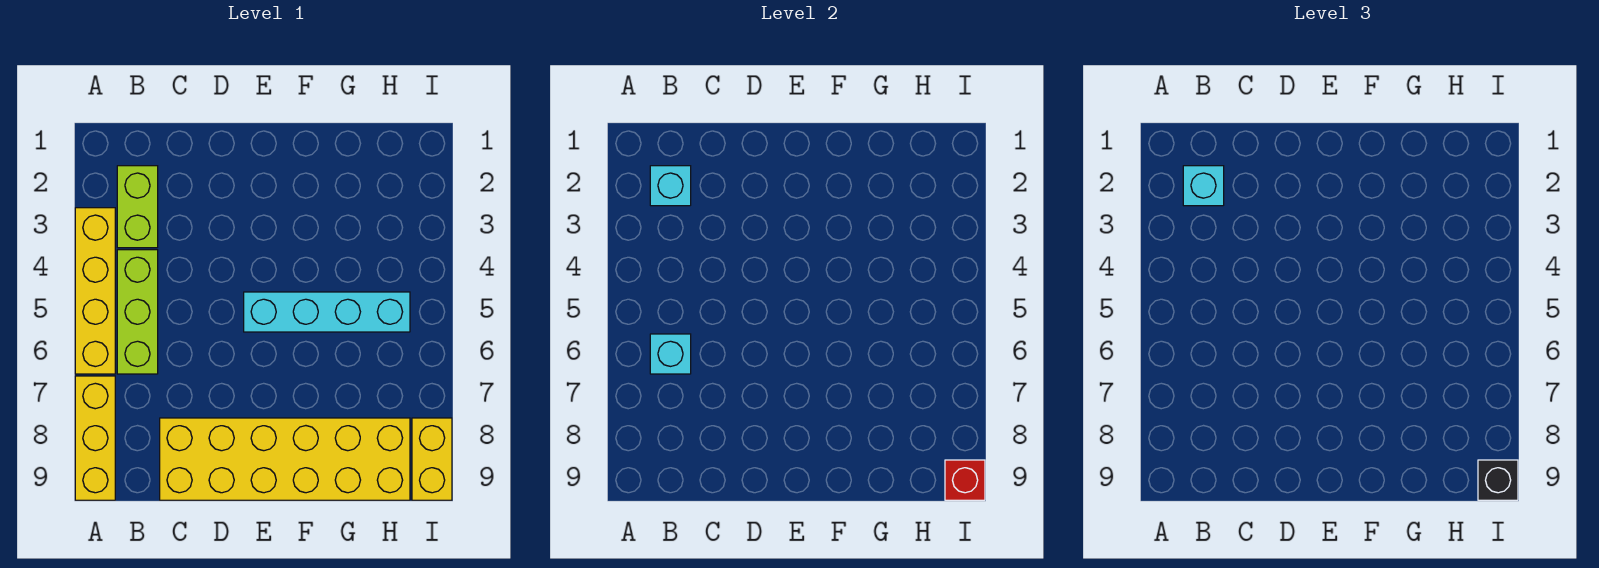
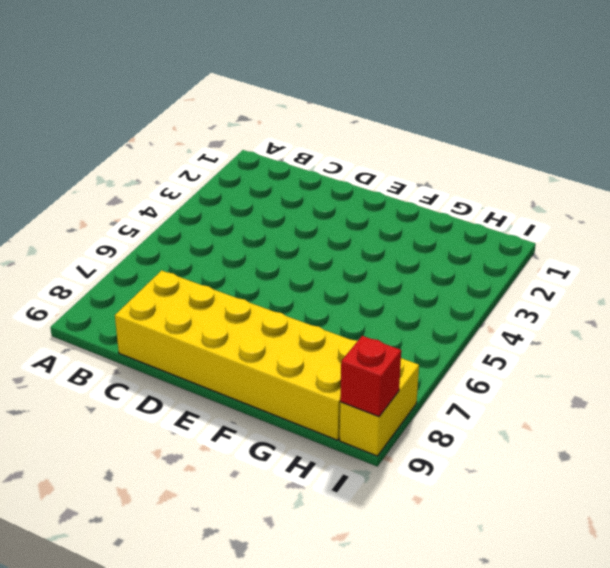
none -> yellow brick A3:A6 level 1
none -> yellow brick A7:A9 level 1
none -> lime brick B2:B3 level 1

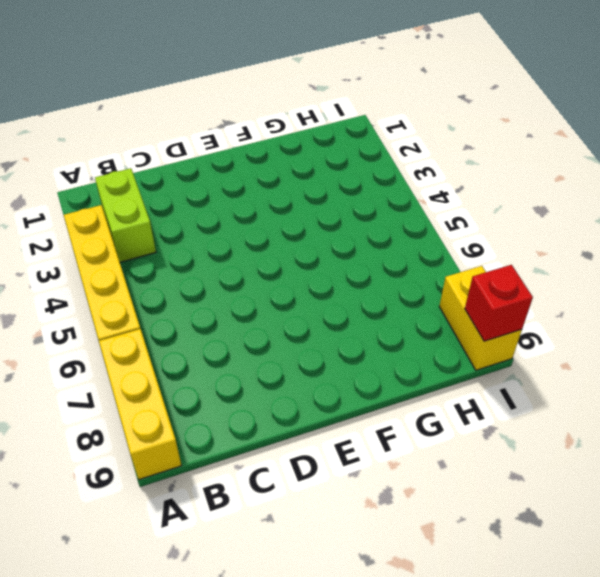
none -> lime brick B4:B6 level 1
none -> yellow brick C8:H9 level 1
none -> cyan brick E5:H5 level 1

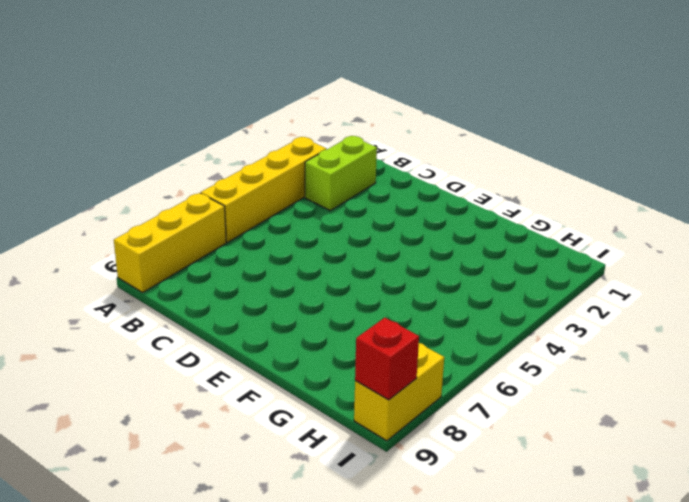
none -> lime brick B4:B6 level 1
none -> yellow brick C8:H9 level 1
none -> cyan brick E5:H5 level 1

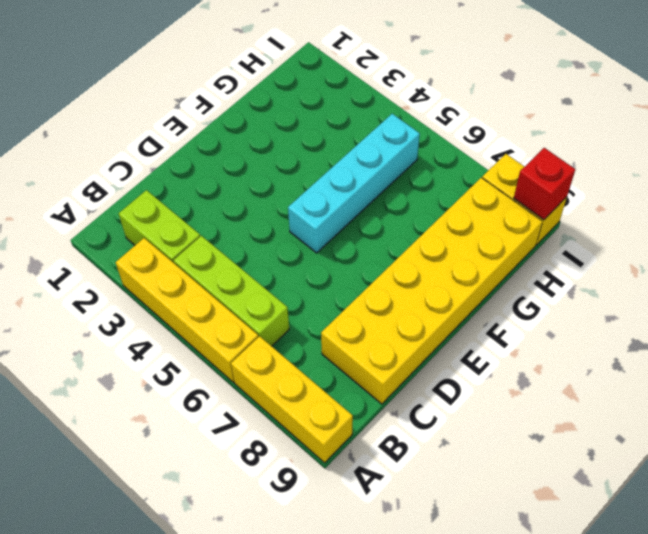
none -> cyan brick B2 level 2
none -> cyan brick B6 level 2
none -> cyan brick B2 level 3

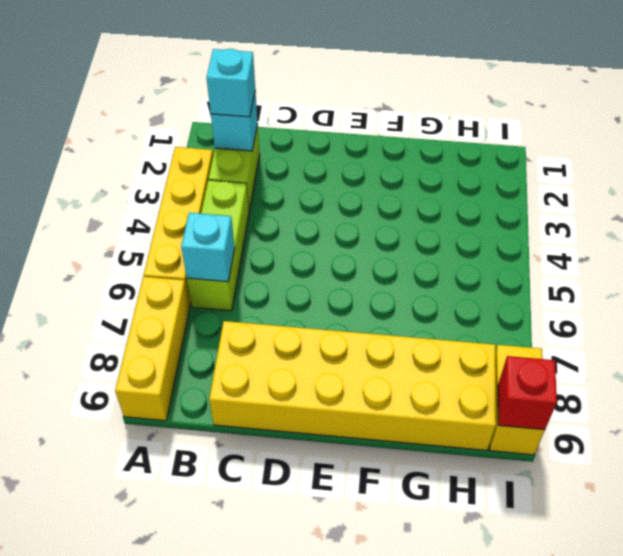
none -> cyan brick E5:H5 level 1
none -> black brick I9 level 3

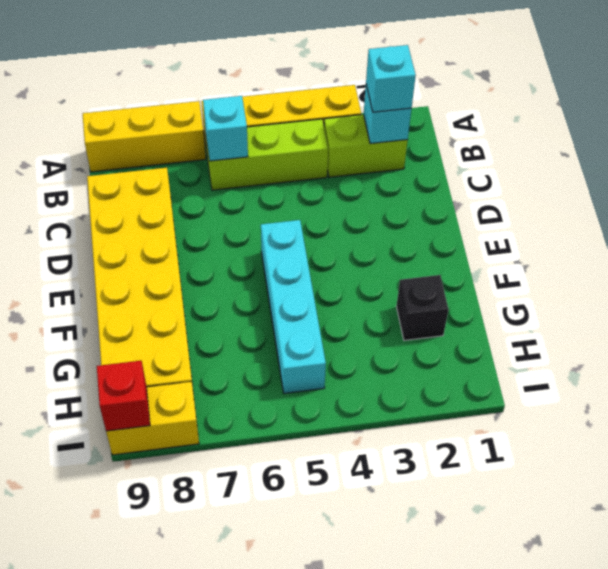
black brick G2 level 1 -> black brick I9 level 3

